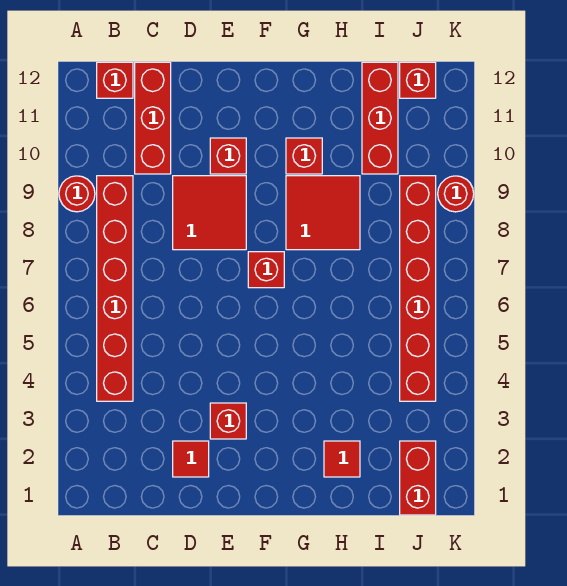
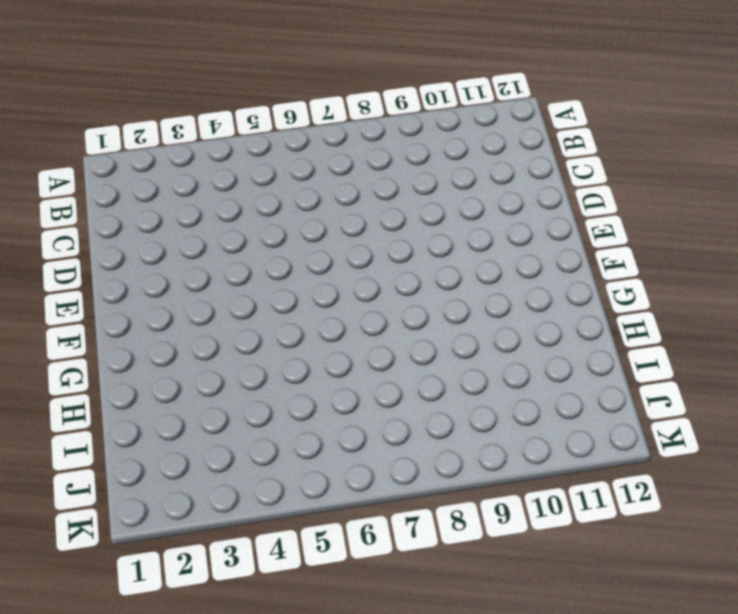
none -> red round brick A9 level 1
none -> red brick B4:B9 level 1
none -> red brick B12 level 1

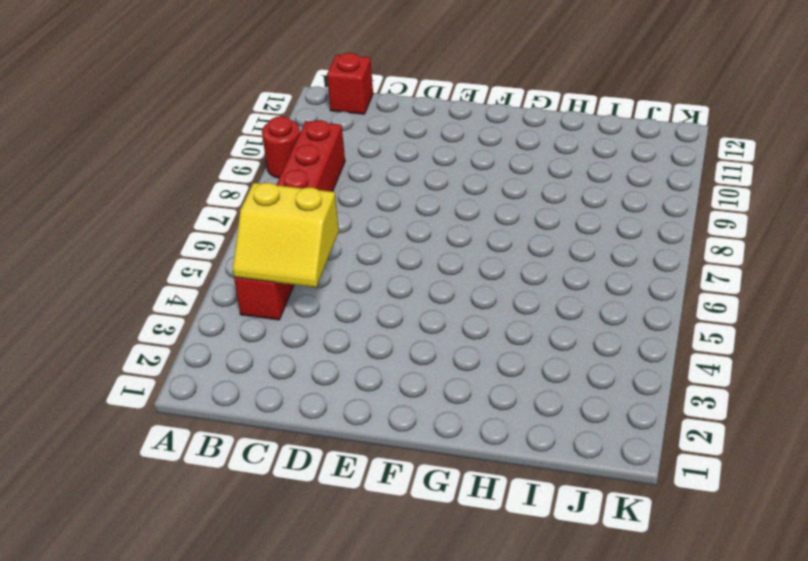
yellow slope B4:C5 level 2 top 5 -> none
none -> red brick C10:C12 level 1
none -> red tile D2 level 1
none -> red tile D8:E9 level 1

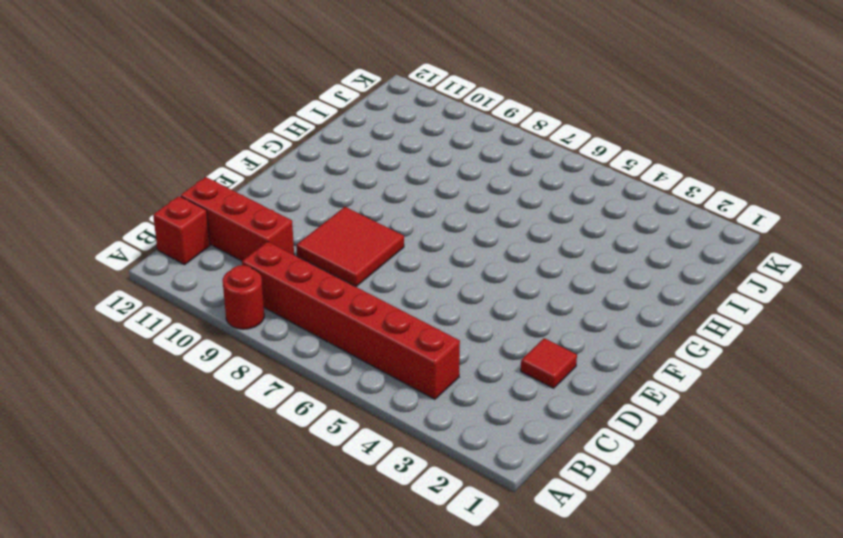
none -> red brick E3 level 1
none -> red brick E10 level 1
none -> red brick F7 level 1

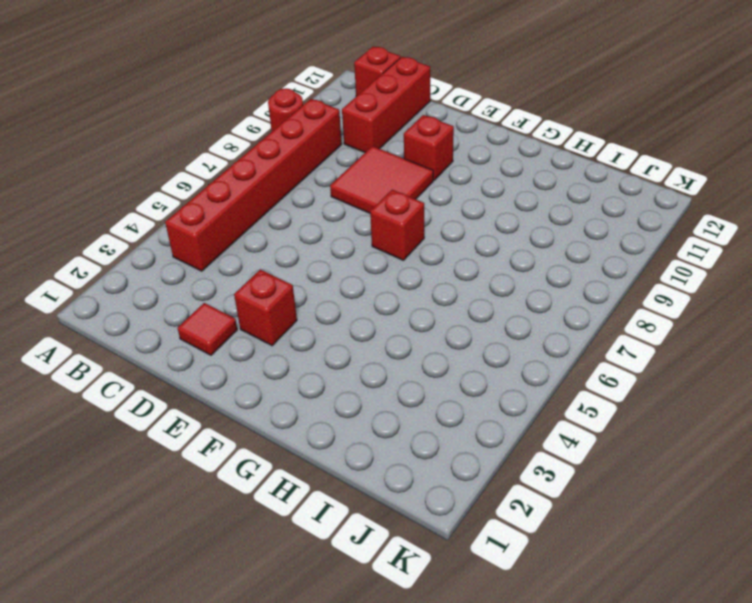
none -> red tile G8:H9 level 1
none -> red brick G10 level 1
none -> red tile H2 level 1

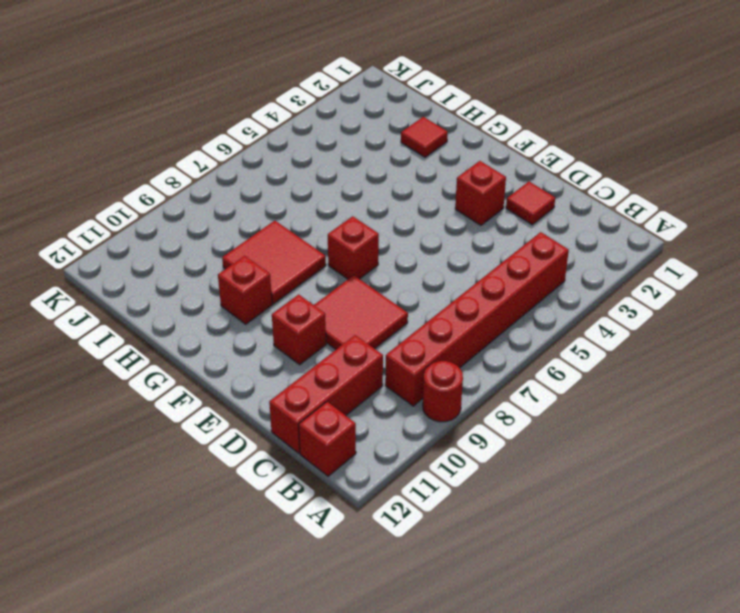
none -> red brick I10:I12 level 1
none -> red brick J1:J2 level 1
none -> red brick J4:J9 level 1

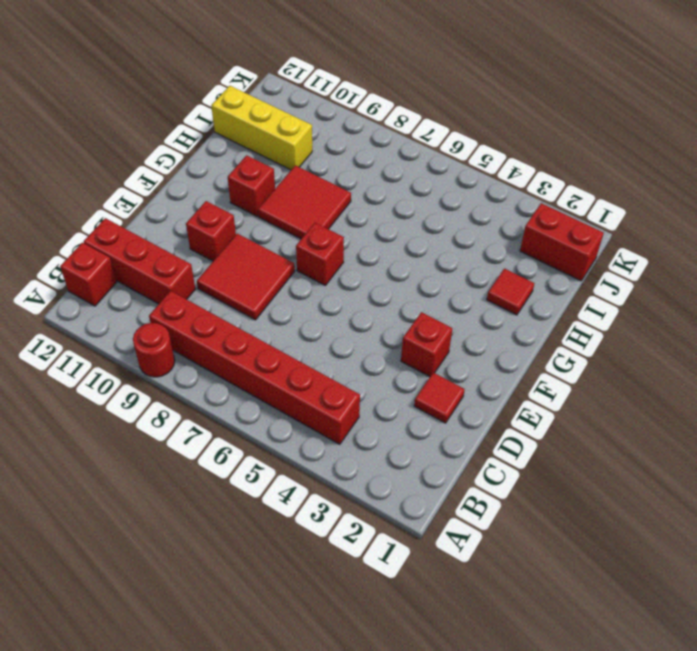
yellow brick I10:I12 level 1 -> red brick I10:I12 level 1
none -> red brick J4:J9 level 1
none -> red brick J12 level 1
none -> red round brick K9 level 1

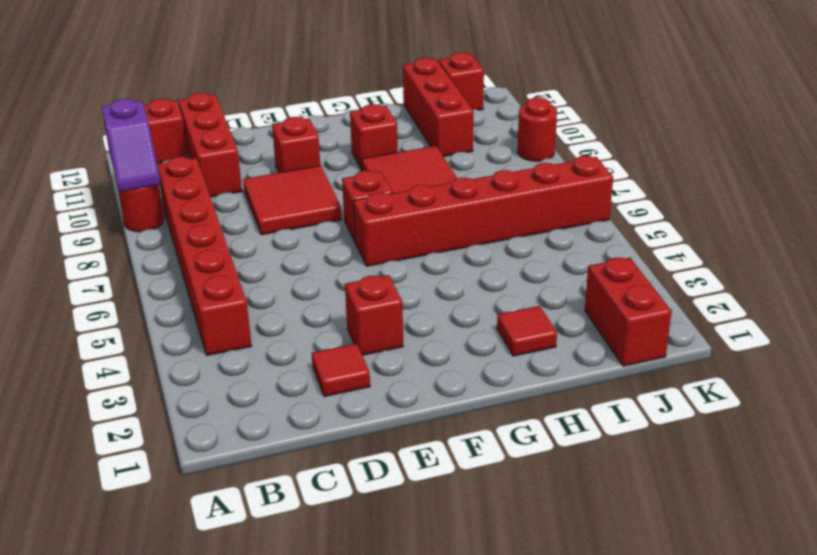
purple slope A9:A10 level 2 top 10 -> none
red brick F6:K6 level 1 -> red brick J4:J9 level 1

